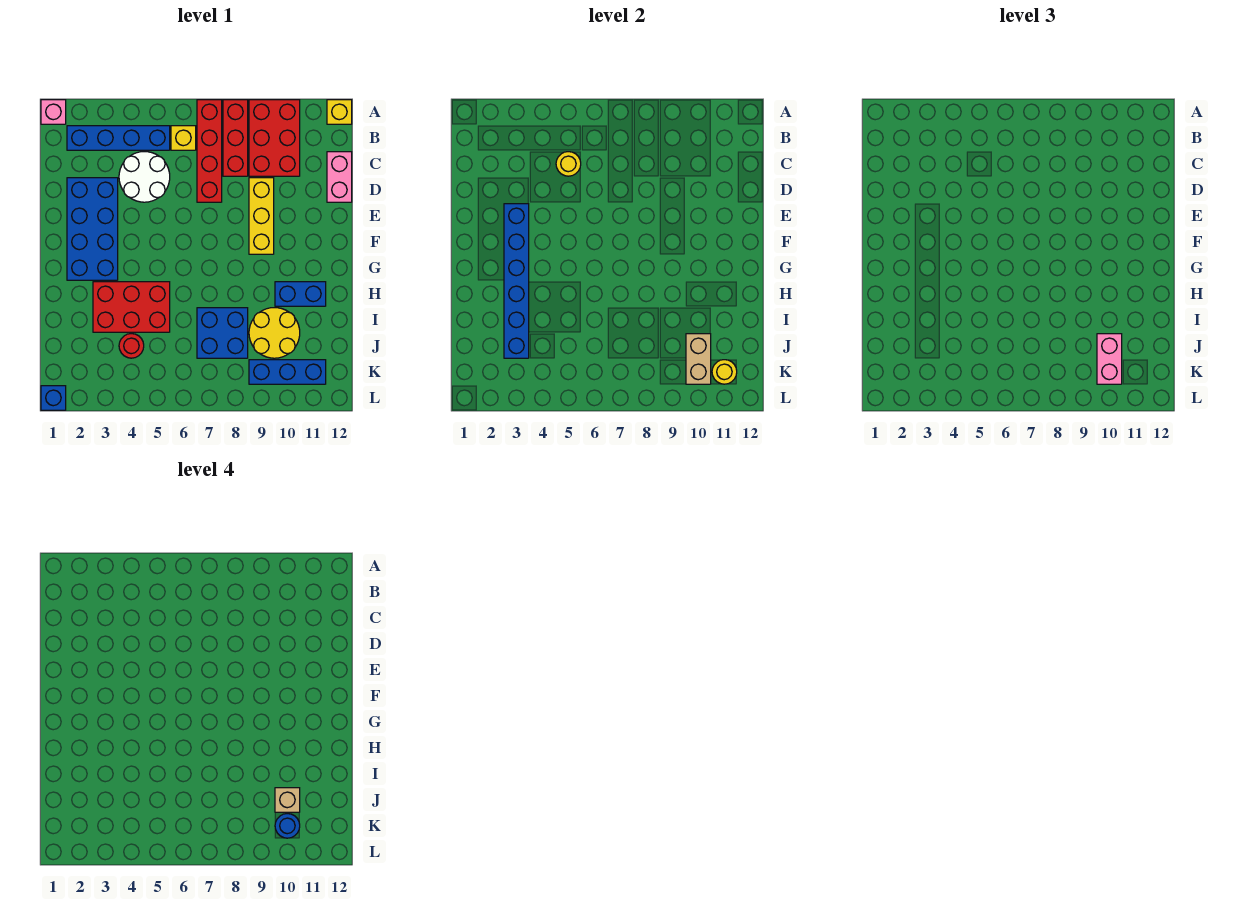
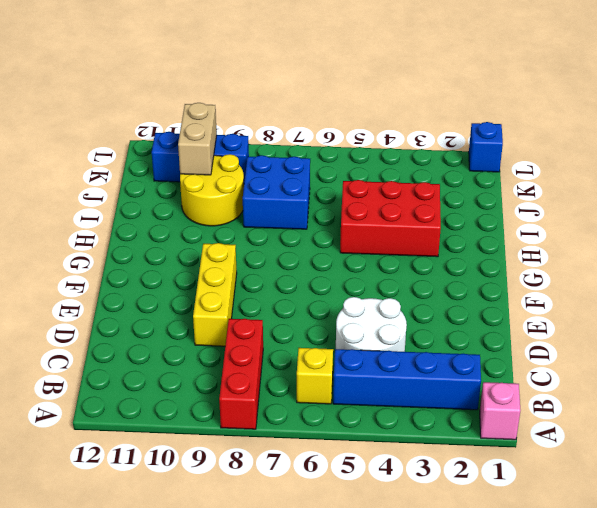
none -> red brick A7:D7 level 1
none -> red brick A9:C10 level 1
none -> yellow brick A12 level 1

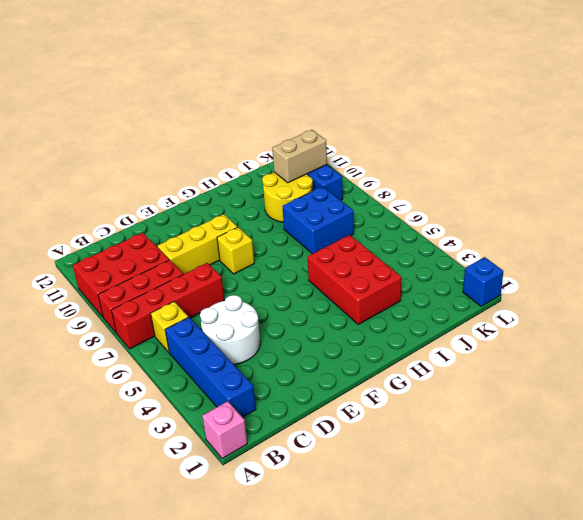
yellow brick F8 level 1 -> yellow brick A12 level 1
none -> pink brick C12:D12 level 1
none -> blue brick D2:G3 level 1
none -> blue brick H10:H11 level 1

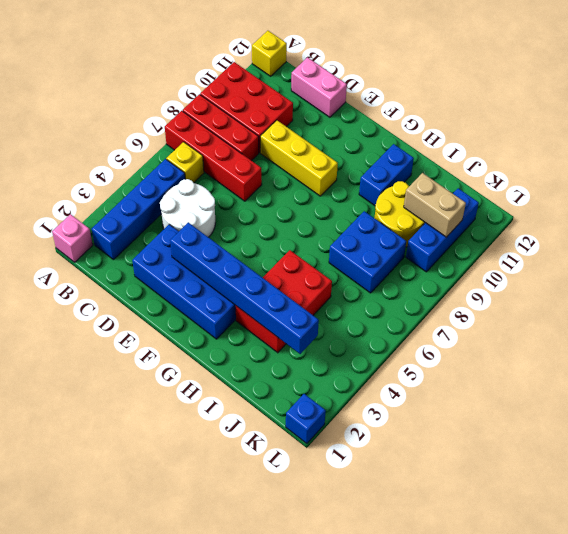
none -> red round brick J4 level 1
none -> yellow round brick C5 level 2
none -> yellow round brick K11 level 2

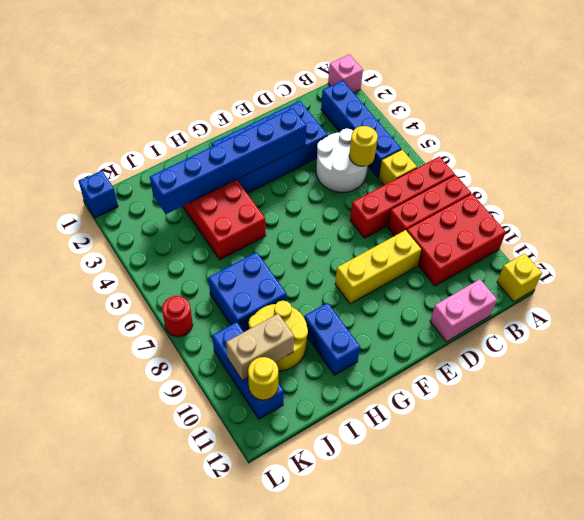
red round brick L7 level 1 -> red round brick J4 level 1
none -> pink brick J10:K10 level 3
none -> tan brick J10 level 4
none -> blue round brick K10 level 4

